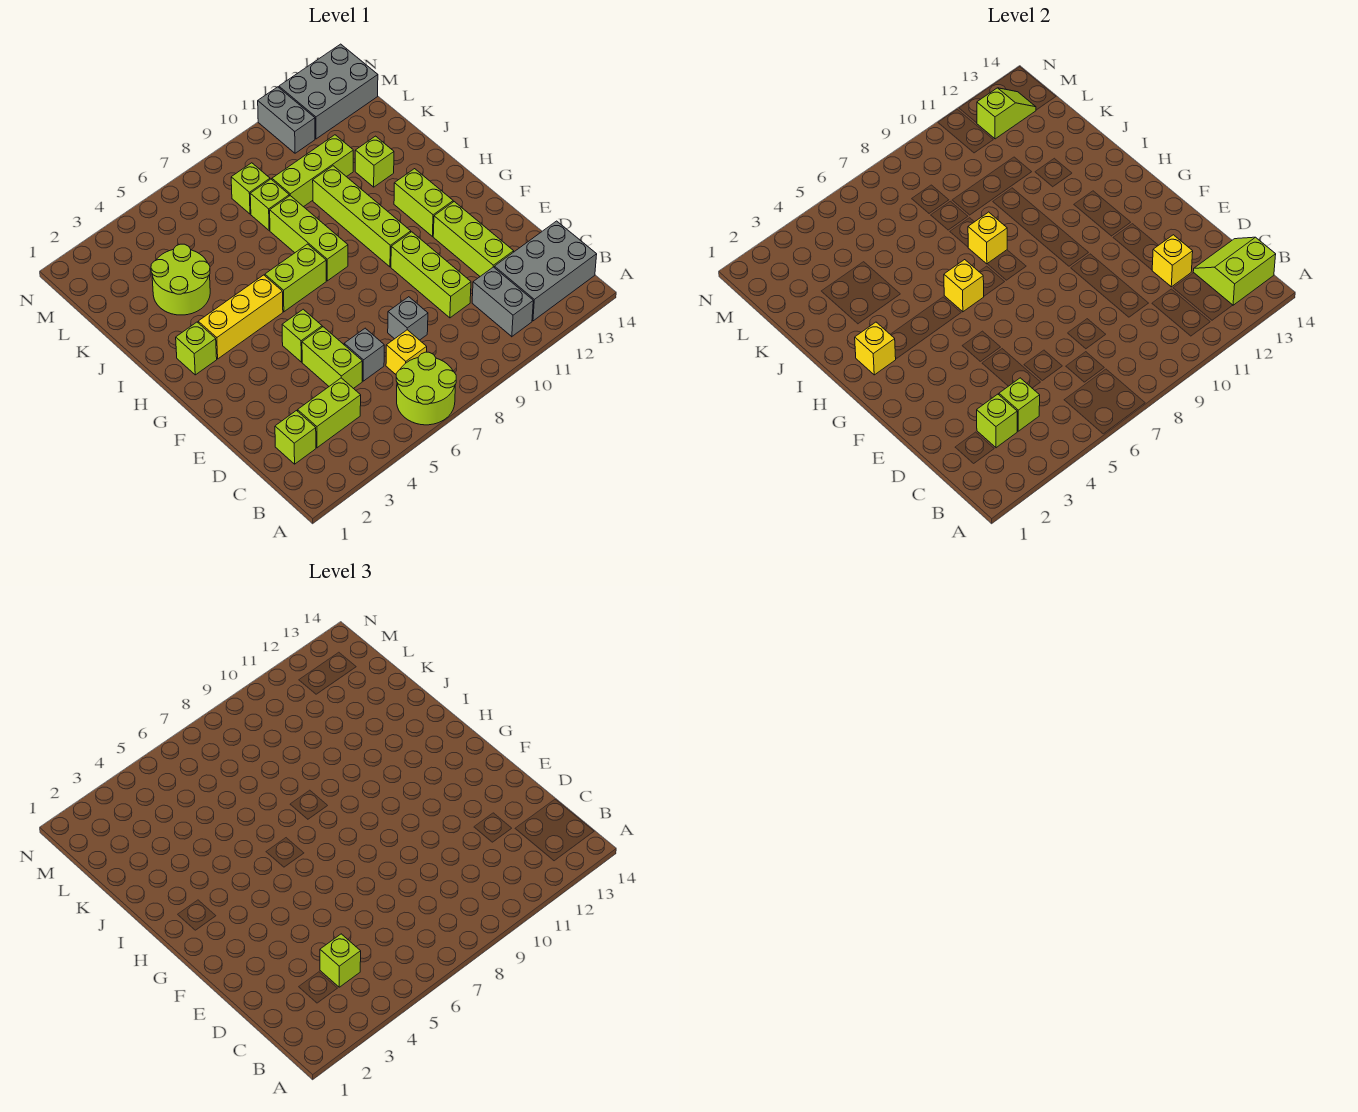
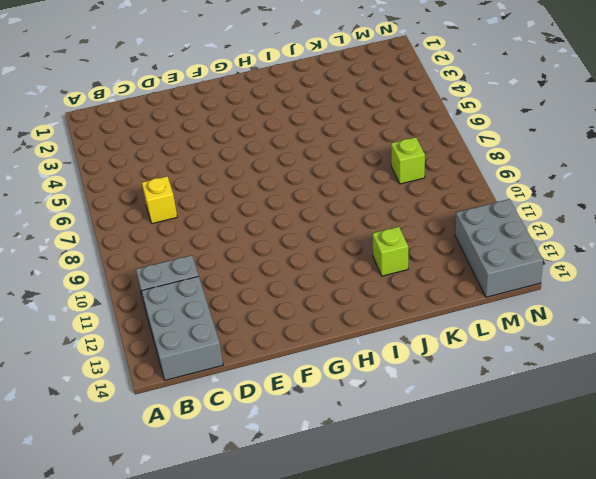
none -> lime round brick A6:B7 level 1
none -> lime brick C2 level 1
none -> lime brick C3:C4 level 1
none -> lime brick D5:E5 level 1

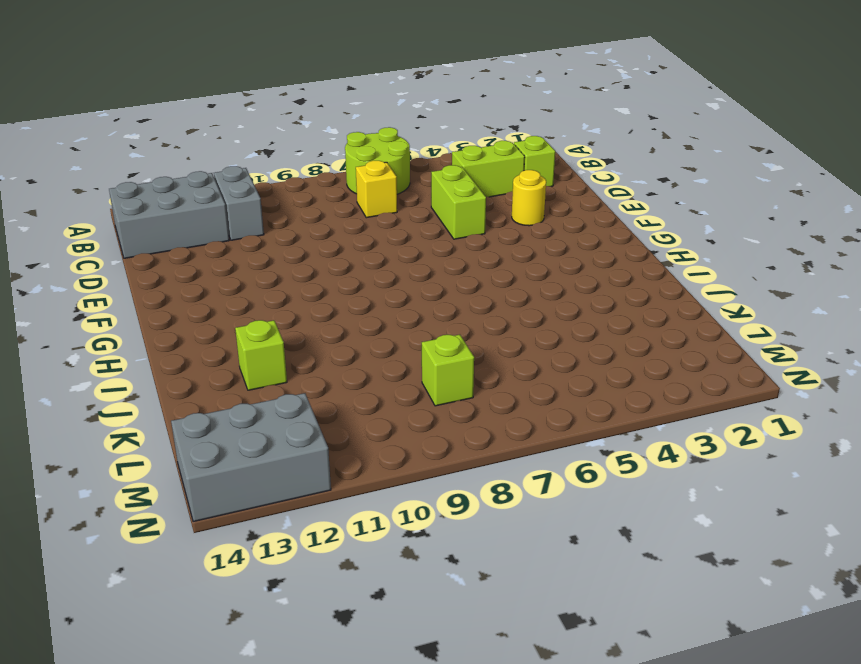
yellow round brick E3 level 1 -> none
none -> grey brick D6 level 1
none -> grey brick D8 level 1
none -> lime brick D10:F10 level 1
none -> lime brick D12:F12 level 1

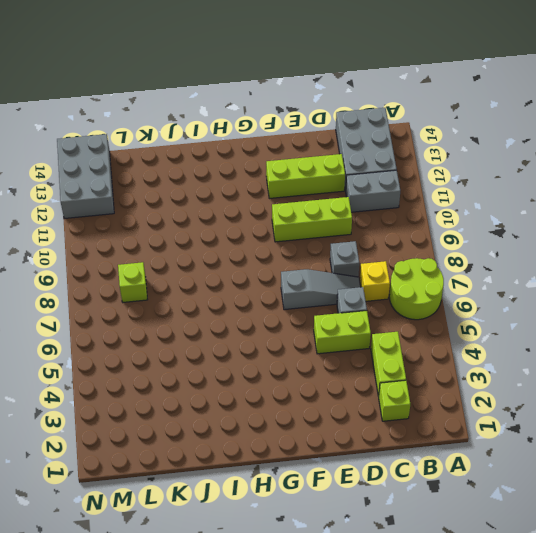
grey slope D7:F7 level 1 top F -> none
none -> lime brick F5 level 1
none -> lime brick G10:J10 level 1
none -> lime brick G12:H12 level 1
none -> lime brick H2 level 1

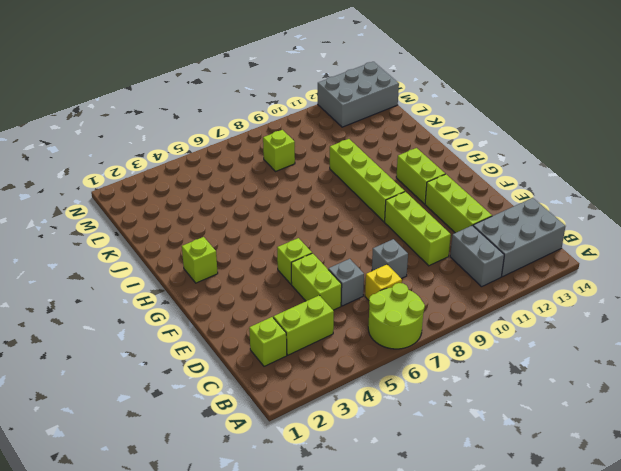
none -> yellow brick H3:H5 level 1
none -> lime brick H6:H7 level 1
none -> lime brick H8:J8 level 1
none -> lime round brick J3:K4 level 1

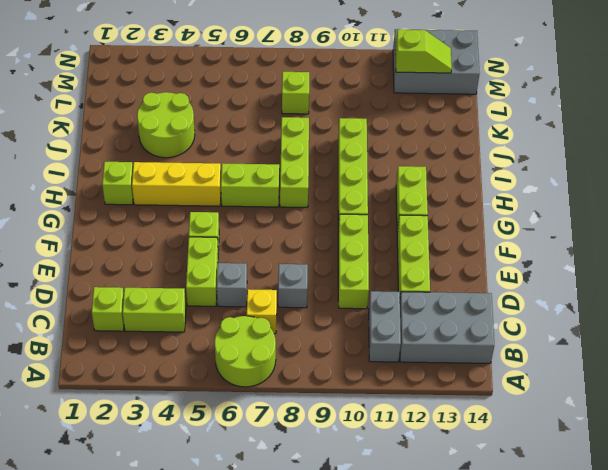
none -> lime brick J12 level 1
none -> lime brick K8 level 1
none -> lime brick K9:K11 level 1
none -> grey brick M11:N11 level 1

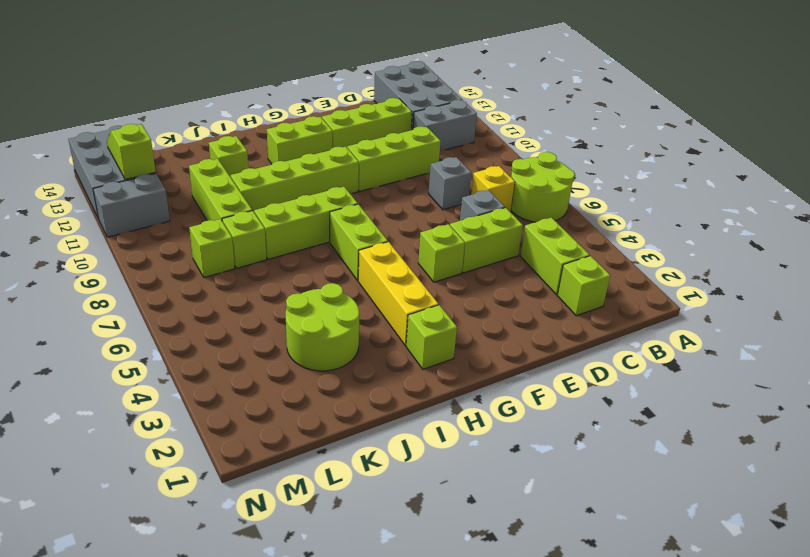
none -> lime slope B13:C14 level 2 top B
none -> lime brick C3 level 2
none -> lime brick C4 level 2
none -> yellow brick D12 level 2

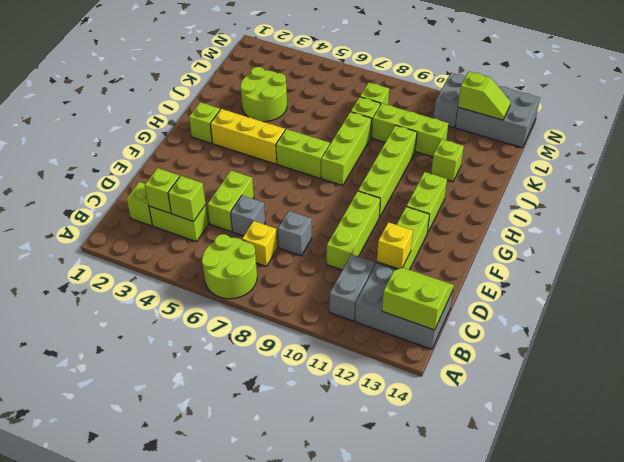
none -> lime brick F5 level 1
none -> yellow brick H2 level 2
none -> yellow brick H6 level 2
none -> yellow brick I8 level 2

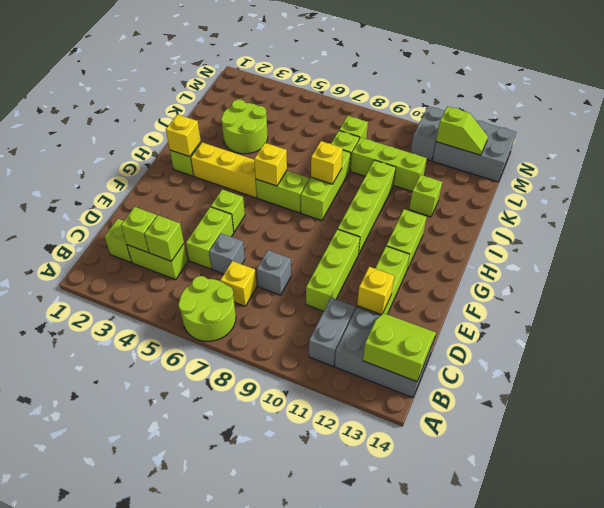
none -> lime brick C4 level 3

